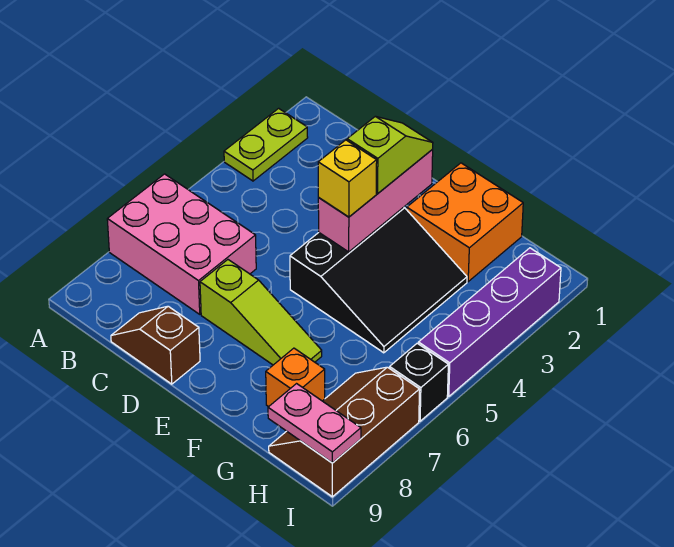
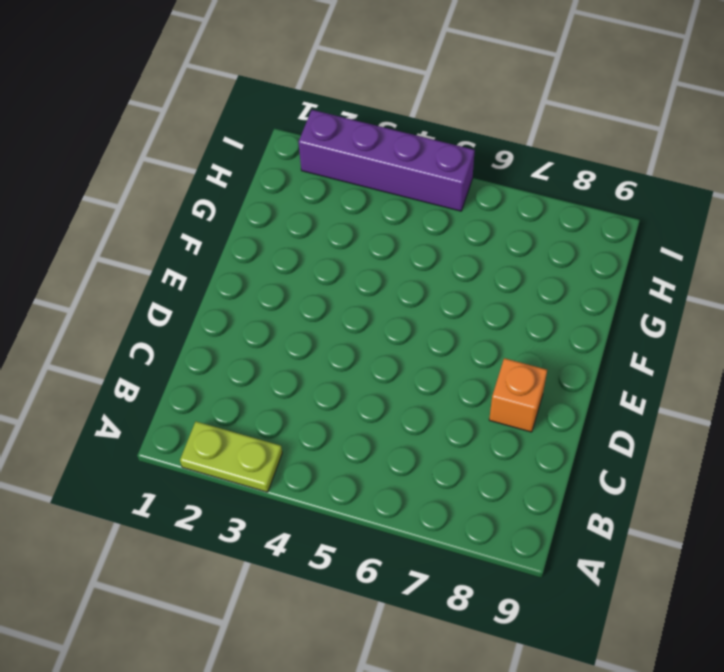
orange brick D8 level 1 -> orange brick G8 level 1
none -> pink brick A6:C7 level 1
none -> brown slope C9:D9 level 1 top D
none -> lime slope D7:F7 level 1 top D

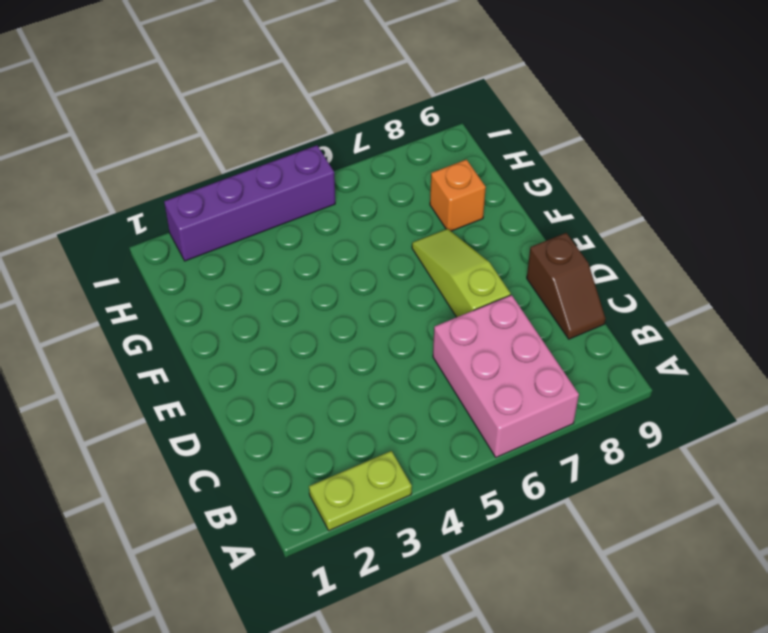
none -> black slope E3:G5 level 1 top E
none -> orange brick F1:G2 level 1
none -> brown slope H7:I9 level 1 top I

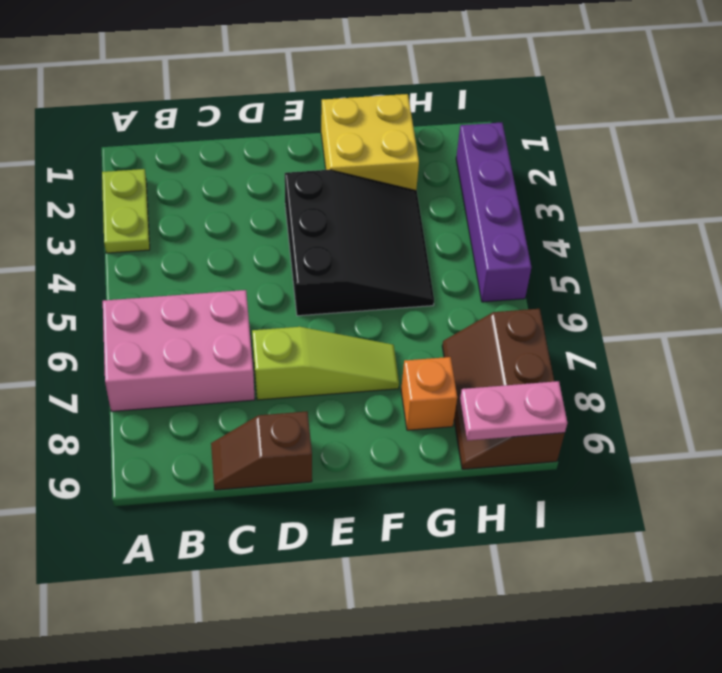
yellow brick F1:G2 level 1 -> orange brick F1:G2 level 1
none -> black brick I6 level 1
none -> pink brick E2:E4 level 2
none -> lime slope E2:E3 level 3 top 3

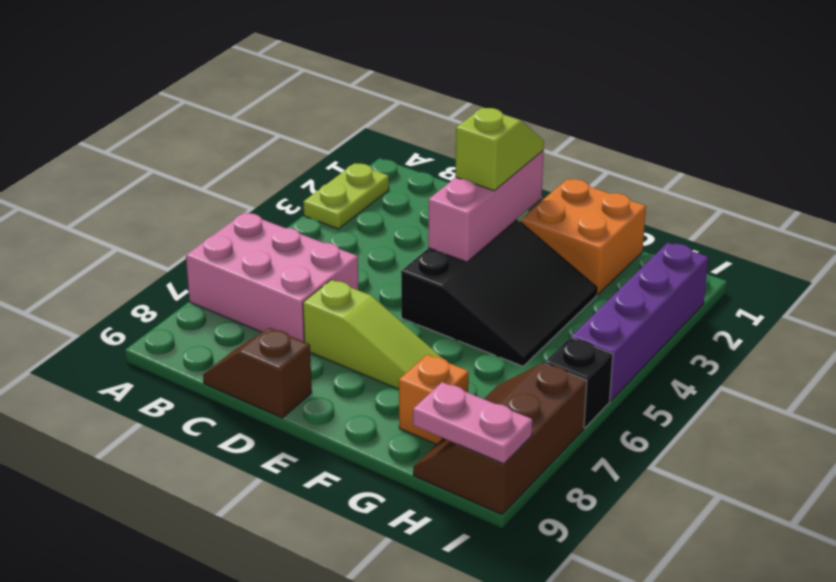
none -> yellow brick E4 level 3

